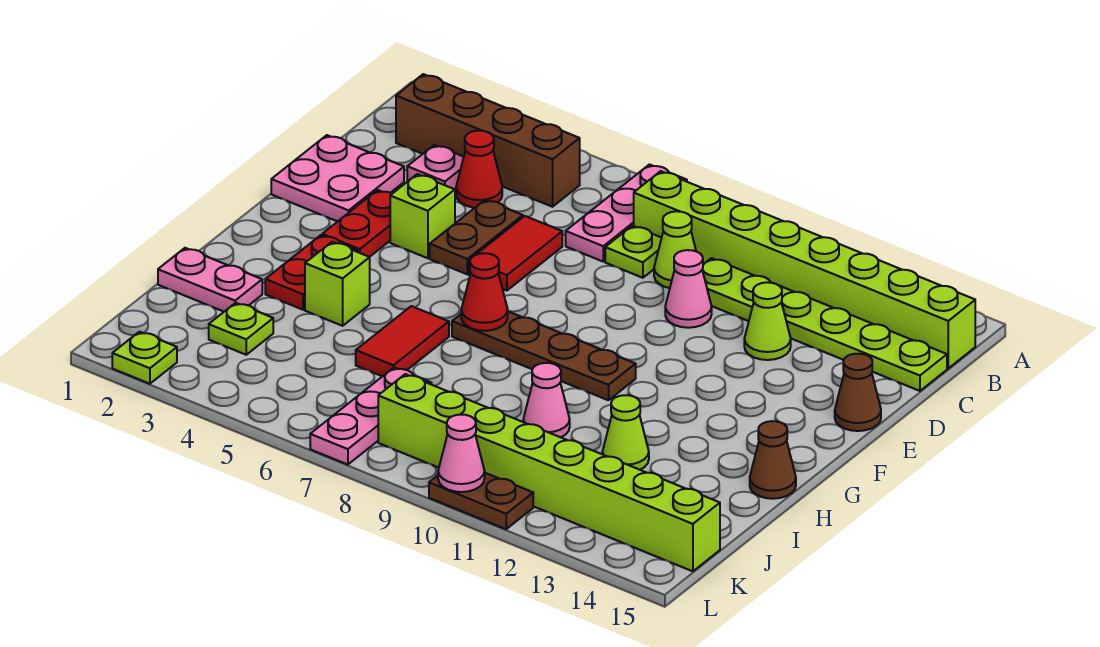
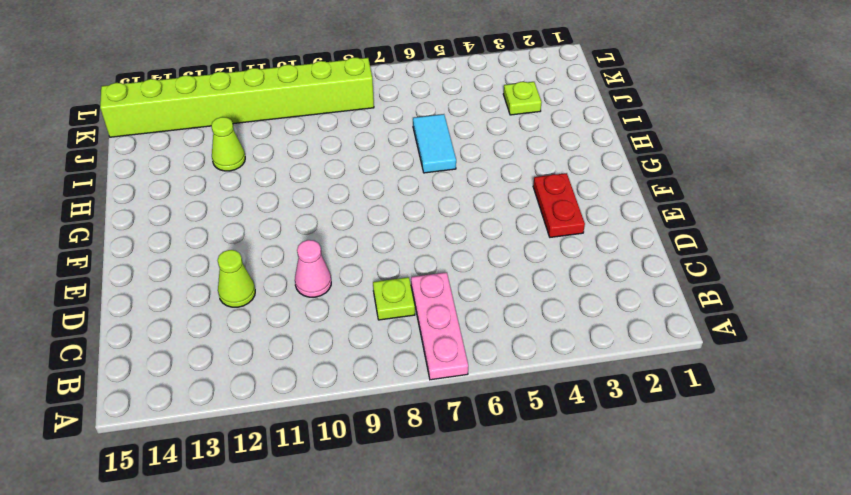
cyan tile H6:I6 level 1 -> red tile H6:I6 level 1
none -> brown brick B2:B5 level 1
none -> lime brick B8:B15 level 1
none -> pink plate C3 level 1
none -> red cone C4 level 1

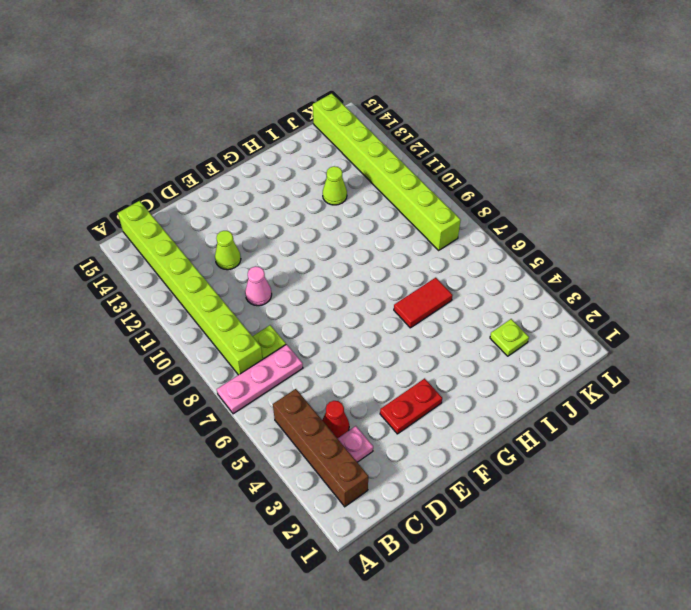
none -> lime cone C9 level 1
none -> lime plate C10:C15 level 1
none -> pink plate D1:E2 level 1
none -> brown plate D5:E5 level 1

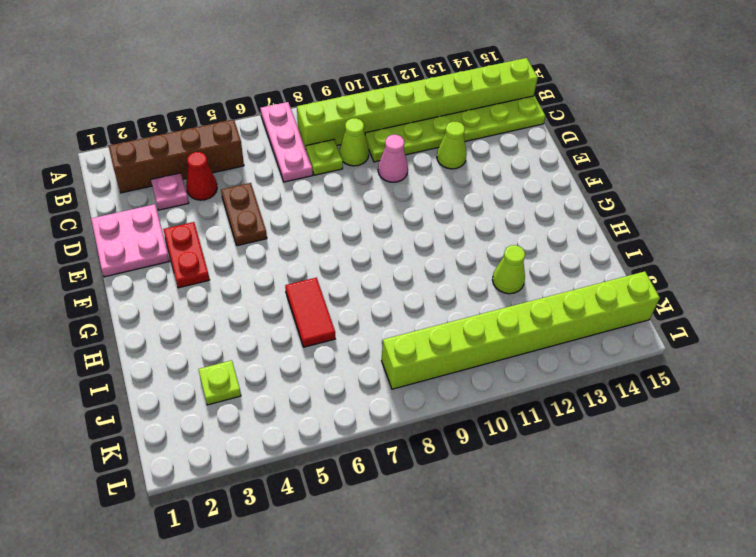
none -> red tile D6:E6 level 1
none -> lime brick E4 level 1
none -> brown cone E15 level 1
none -> red plate G3:H3 level 1

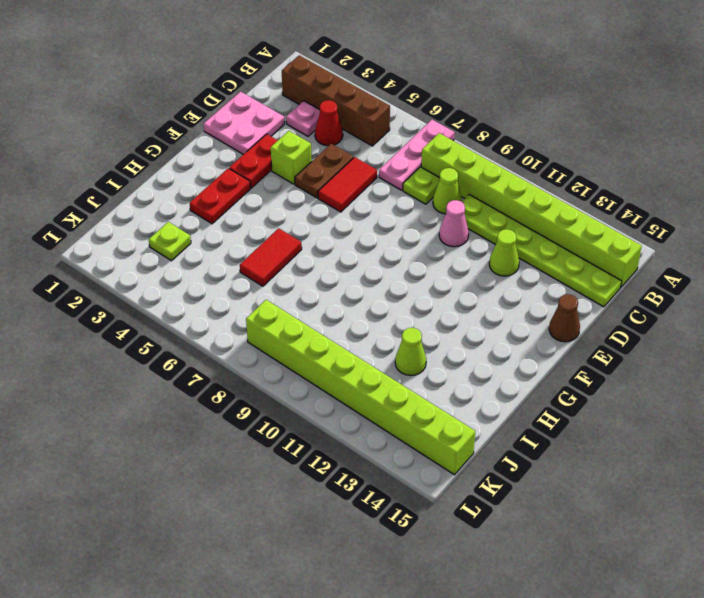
none -> brown plate G7:G10 level 1
none -> lime brick H4 level 1
none -> brown cone H15 level 1
none -> pink plate I1:I2 level 1

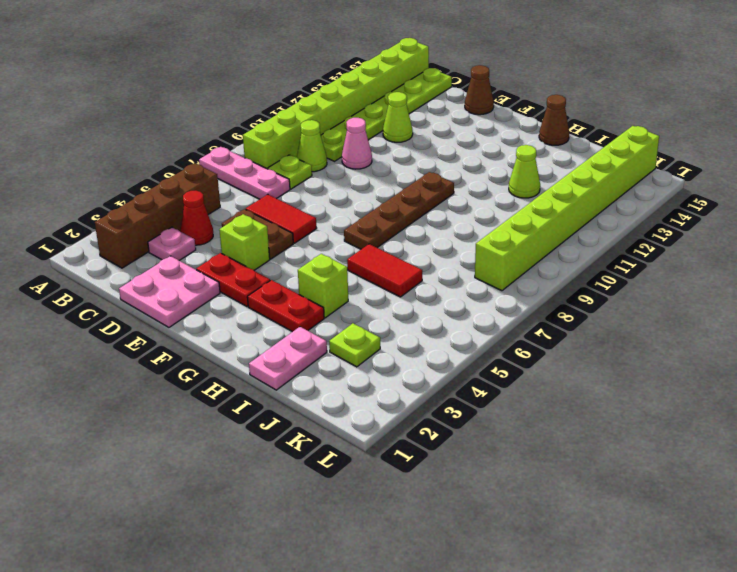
none -> pink cone I10 level 1
none -> pink plate J7:L7 level 1
none -> lime plate L2 level 1
none -> brown plate L10:L11 level 1

